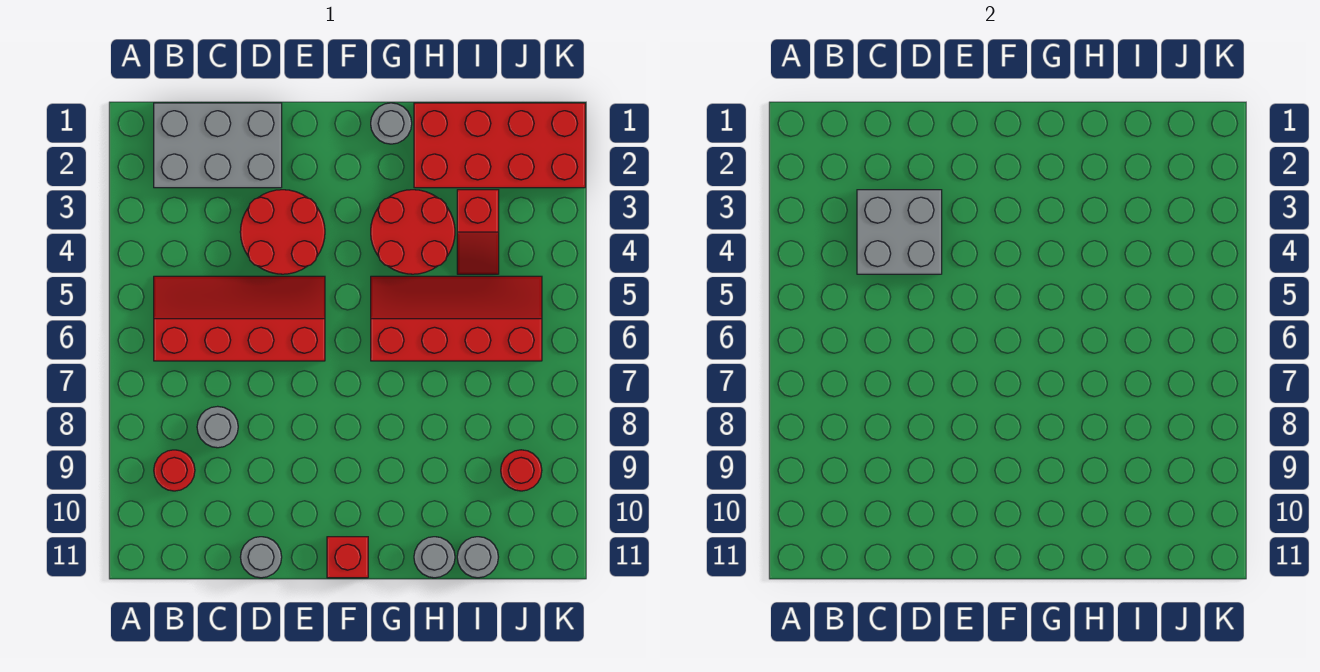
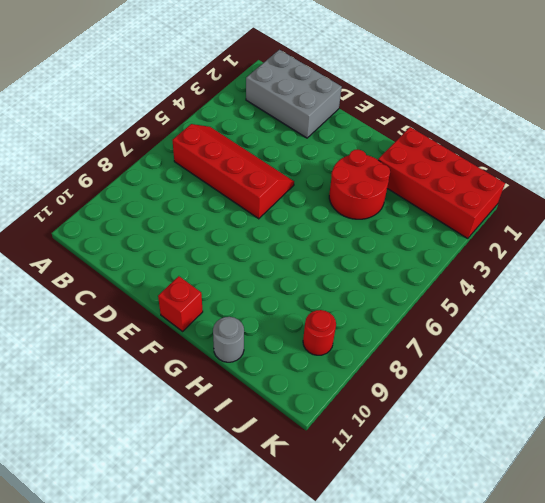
none -> red round brick B9 level 1
none -> grey round brick C8 level 1
none -> red round brick D3:E4 level 1

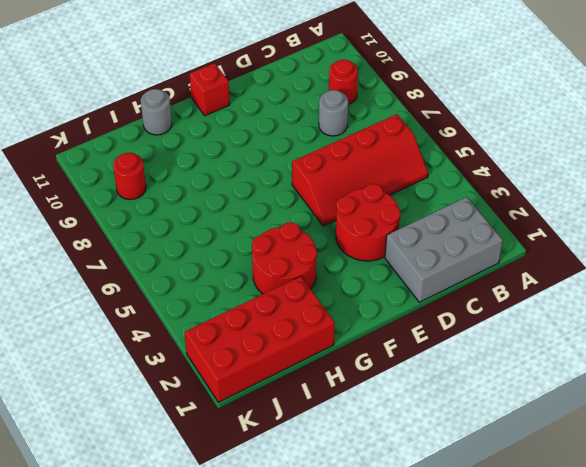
none -> grey round brick D11 level 1
none -> grey round brick G1 level 1
none -> red slope G5:J6 level 1 top 6

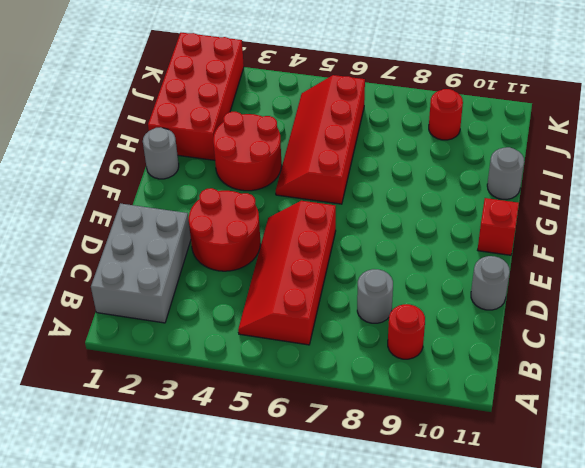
none -> red slope I3:I4 level 1 top 3
none -> grey round brick I11 level 1
none -> grey brick C3:D4 level 2

